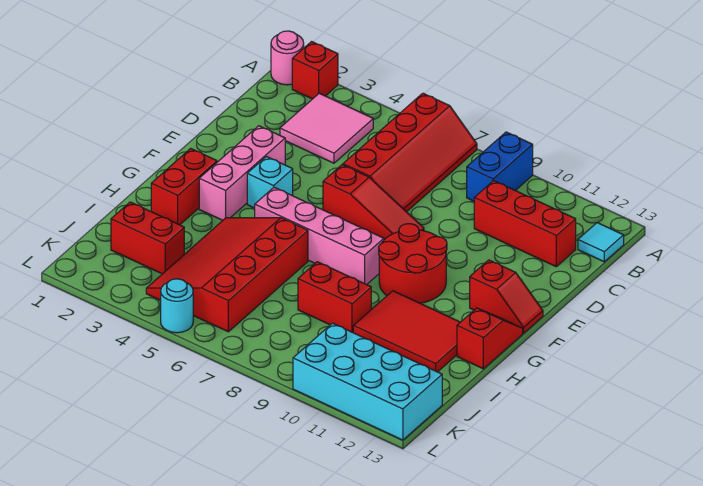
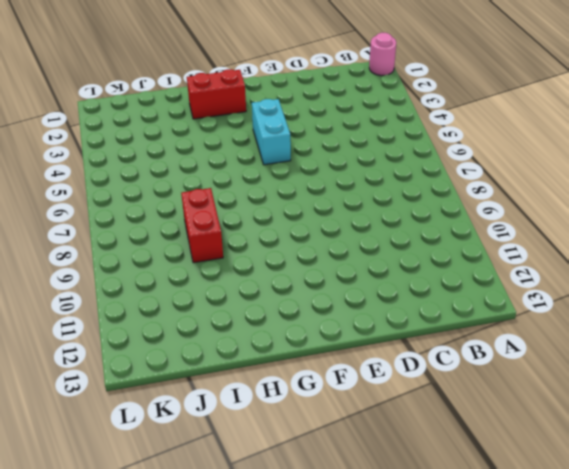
cyan brick F4:F5 level 1 -> cyan brick F4 level 1
none -> red brick A2 level 1
none -> red slope A6:D7 level 1 top 6
none -> blue brick A9:B9 level 1

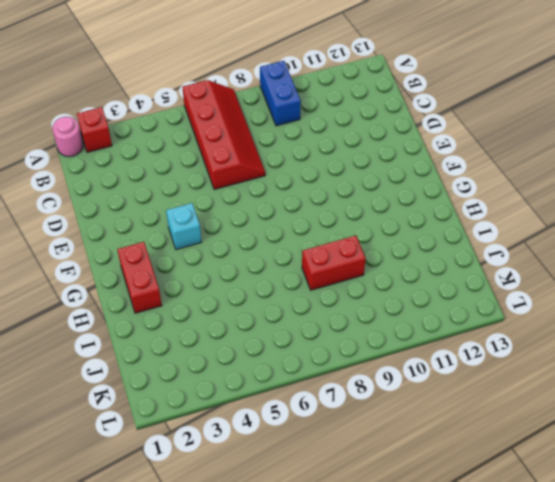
none -> pink tile B3:C4 level 1
none -> cyan tile B13 level 1
none -> red brick C10:C12 level 1

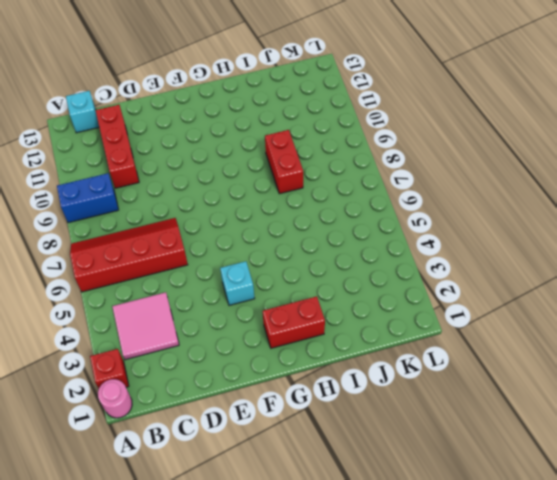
cyan brick B13 level 1 -> cyan tile B13 level 1
none -> pink brick E3:G3 level 1
none -> red slope E6:E8 level 1 top 6
none -> red round brick F9:G10 level 1

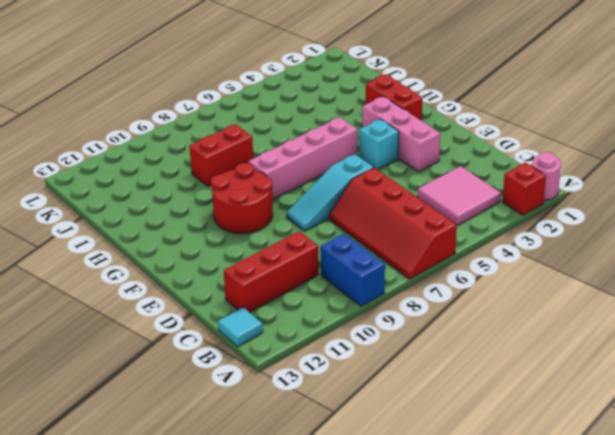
cyan slope E6:E8 level 1 top 6 -> red slope E6:E8 level 1 top 6
none -> red slope F12:F13 level 1 top 12
none -> red slope G13:H13 level 1 top H
none -> red slope H4:K6 level 1 top 6

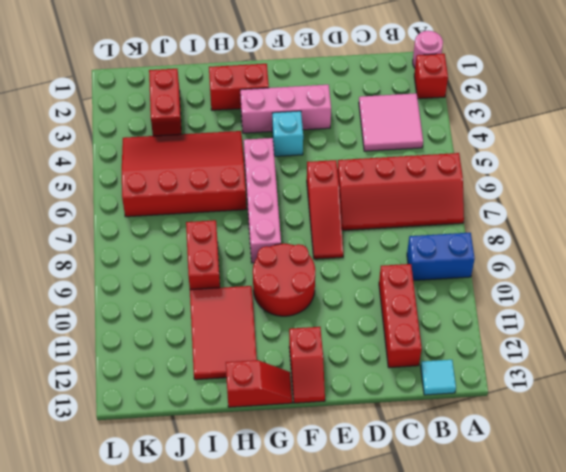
none -> cyan brick K10:L13 level 1
none -> cyan round brick L5 level 1

